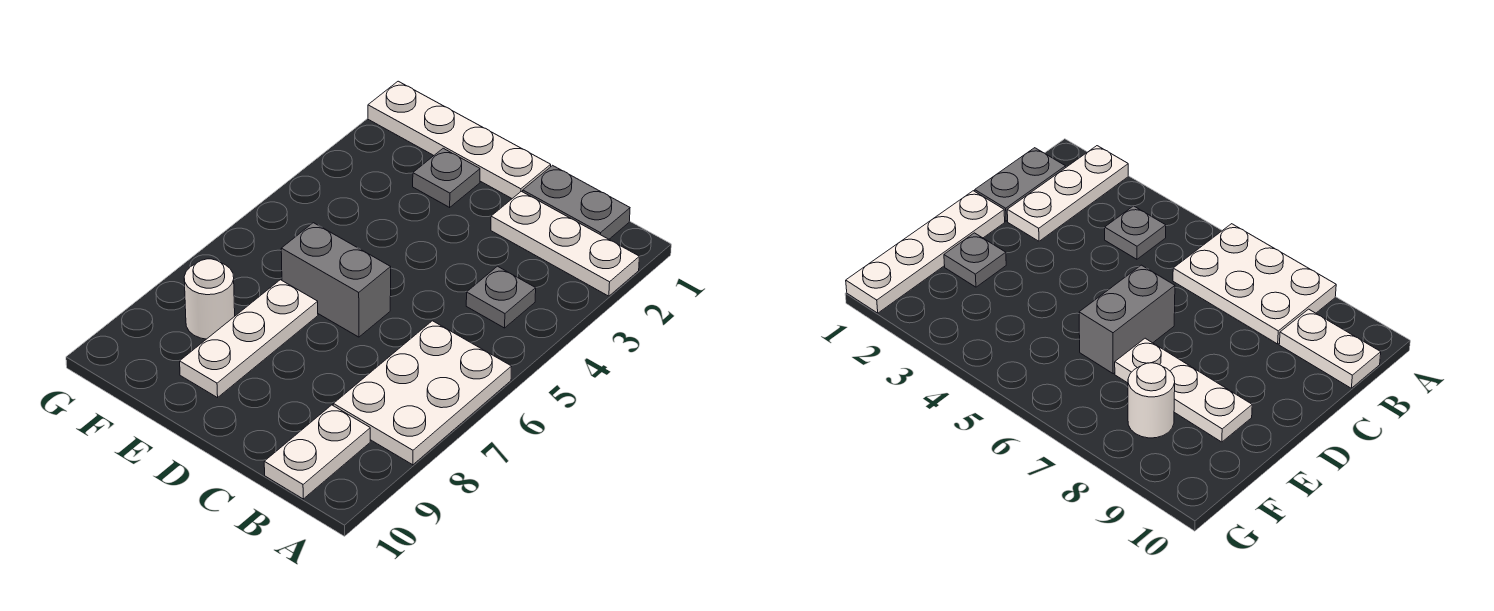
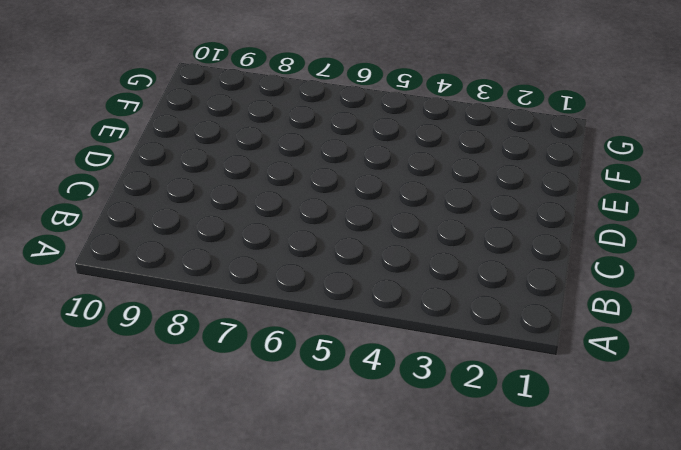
none -> white plate A2:C2 level 1
none -> white plate A6:B8 level 1

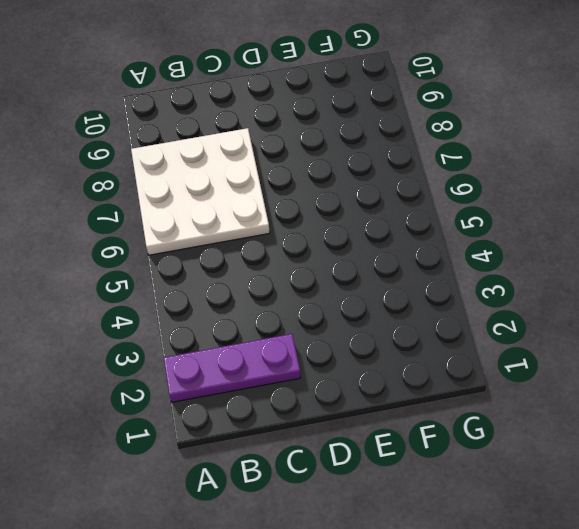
purple plate A2:C2 level 1 -> white plate A2:C2 level 1
white plate A6:C8 level 1 -> white plate A6:B8 level 1
none -> grey plate B1:C1 level 1
none -> grey plate B4 level 1

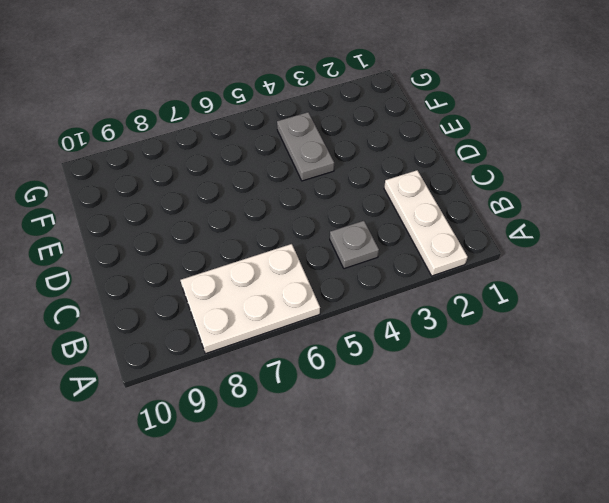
grey plate E4:F4 level 1 -> grey plate B1:C1 level 1
none -> white plate B9:B10 level 1
none -> white plate D1:G1 level 1

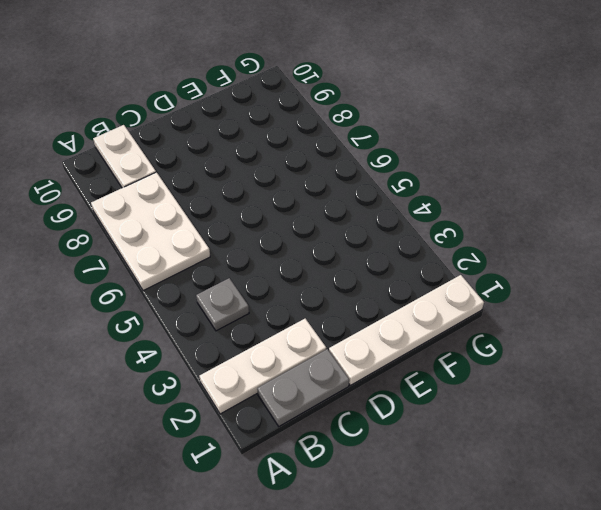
none -> grey brick D6:E6 level 1
none -> grey plate E2 level 1

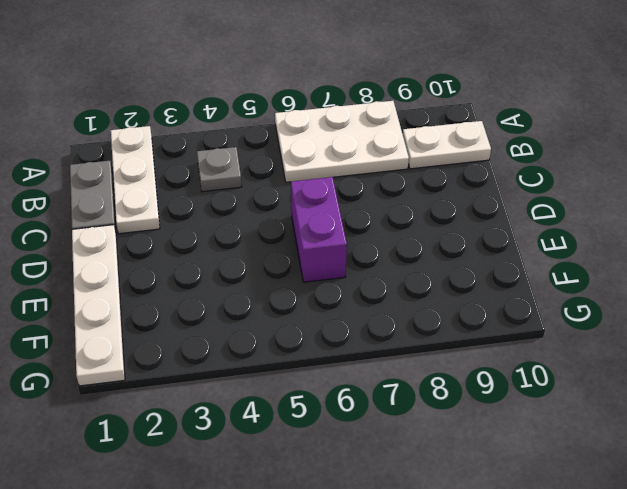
purple brick D6:E6 level 1 -> grey brick D6:E6 level 1
none -> grey plate E2 level 1
none -> white plate E7:E9 level 1

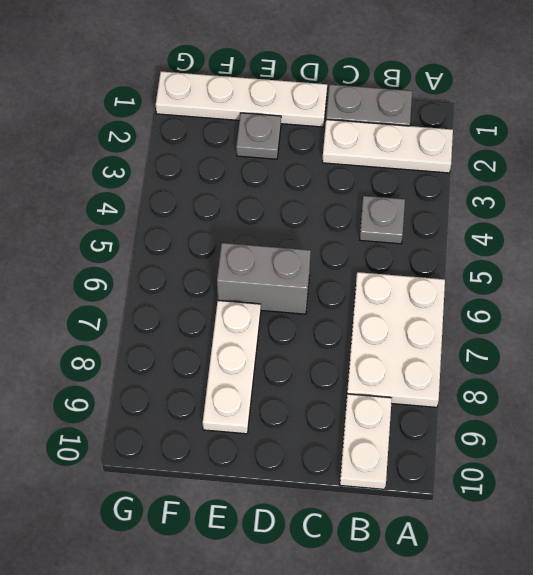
none -> white round brick F8 level 1

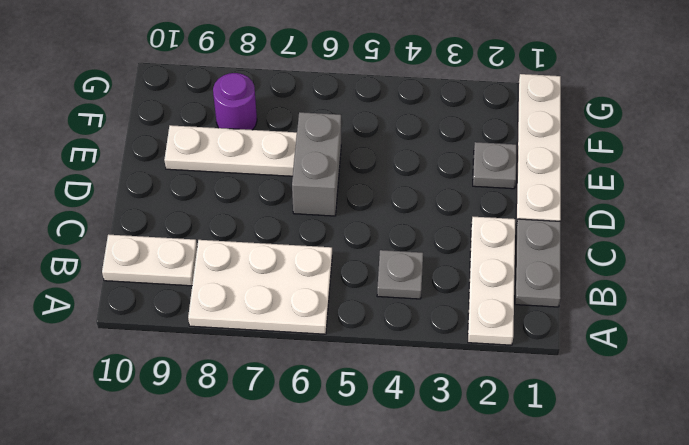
purple round brick F8 level 1 -> white round brick F8 level 1

